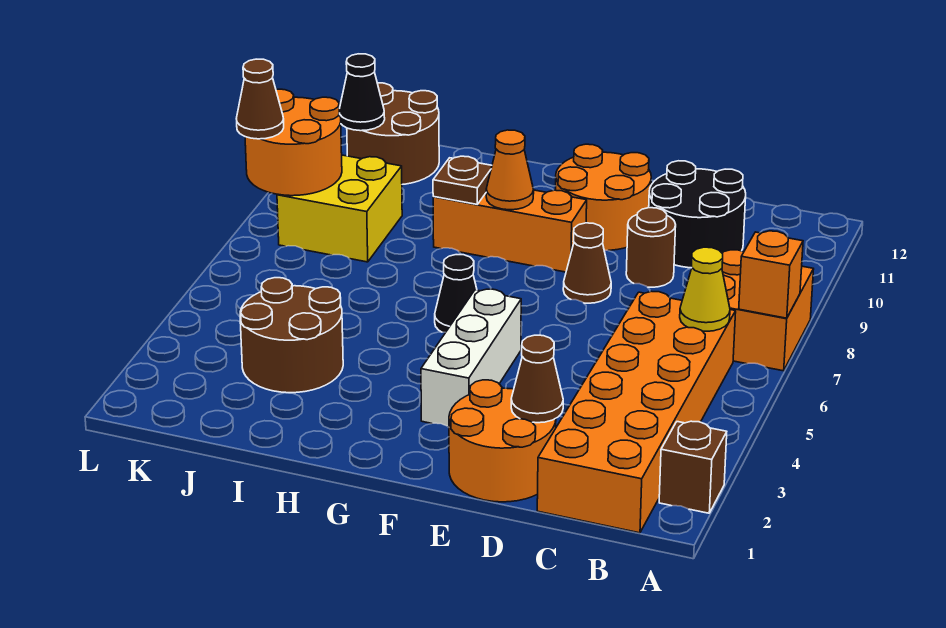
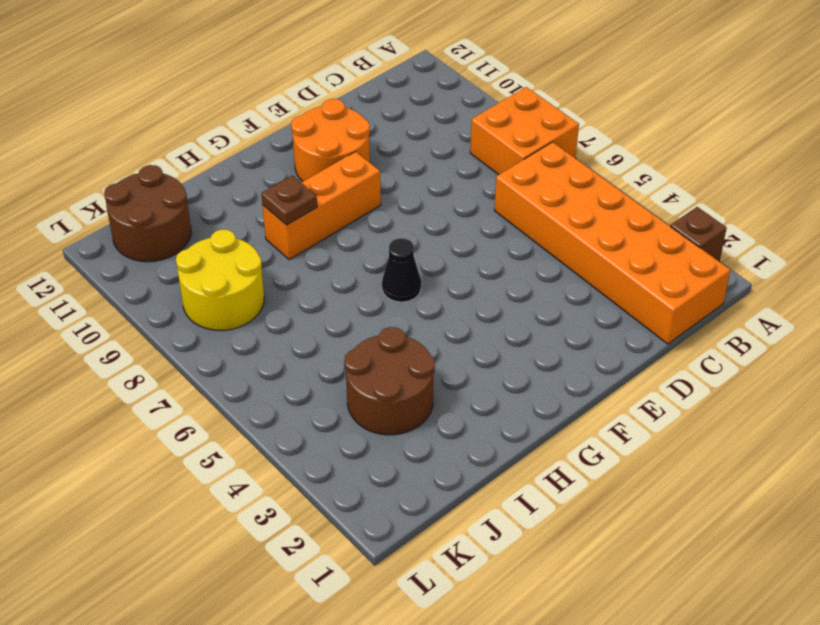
yellow round brick J8:K9 level 1 -> yellow brick J8:K9 level 1
none -> black round brick C10:D11 level 1
none -> orange round brick D1:E2 level 1
none -> brown round brick D9 level 1

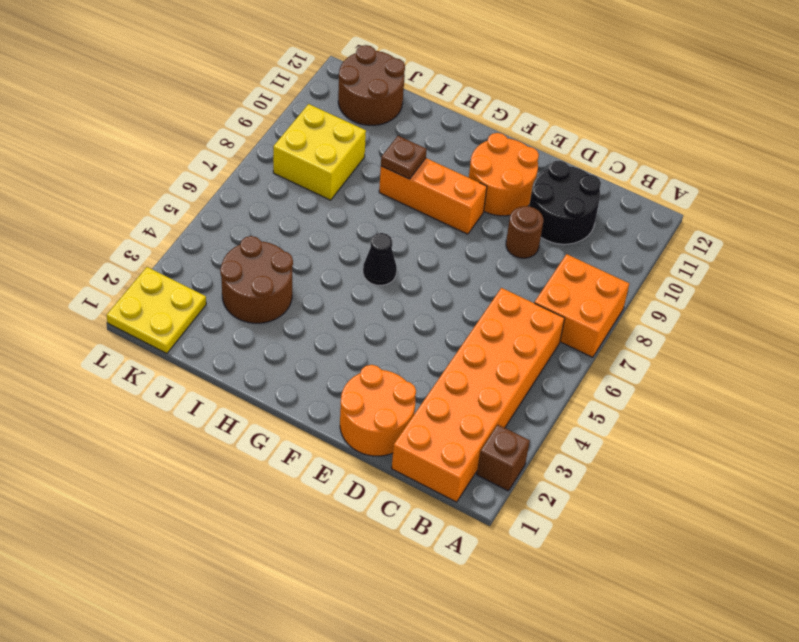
yellow plate K1:L2 level 1 -> none
none -> brown cone E8 level 1
none -> white brick F3:F5 level 1
none -> orange brick A7 level 2

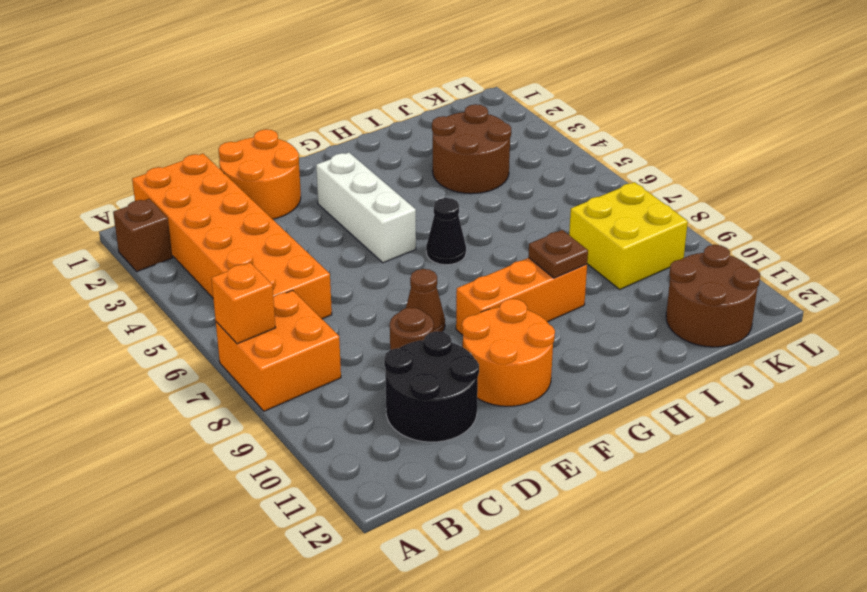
none -> yellow cone B6 level 2
none -> brown cone D2 level 2
none -> orange cone G9 level 2

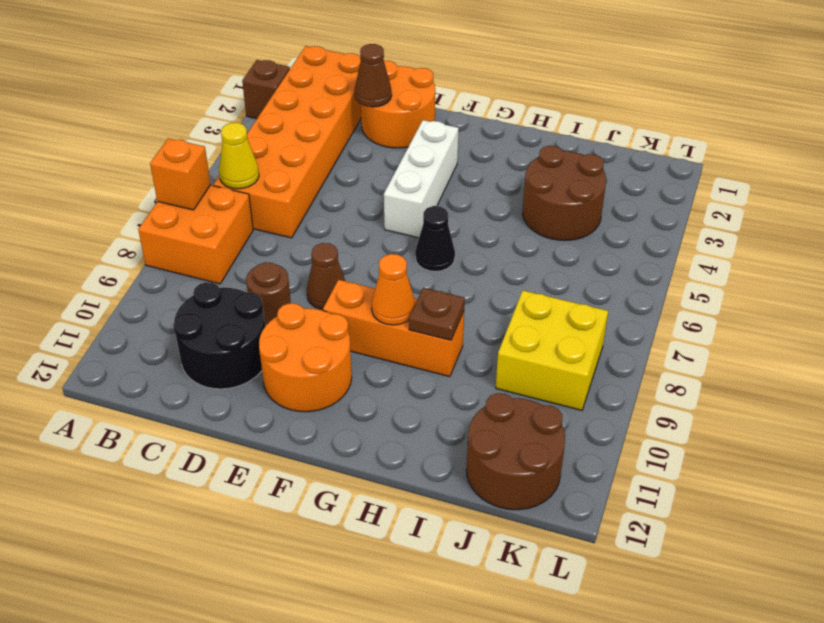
none -> orange round brick K8:L9 level 2
none -> black cone K11 level 2
none -> brown cone L8 level 3

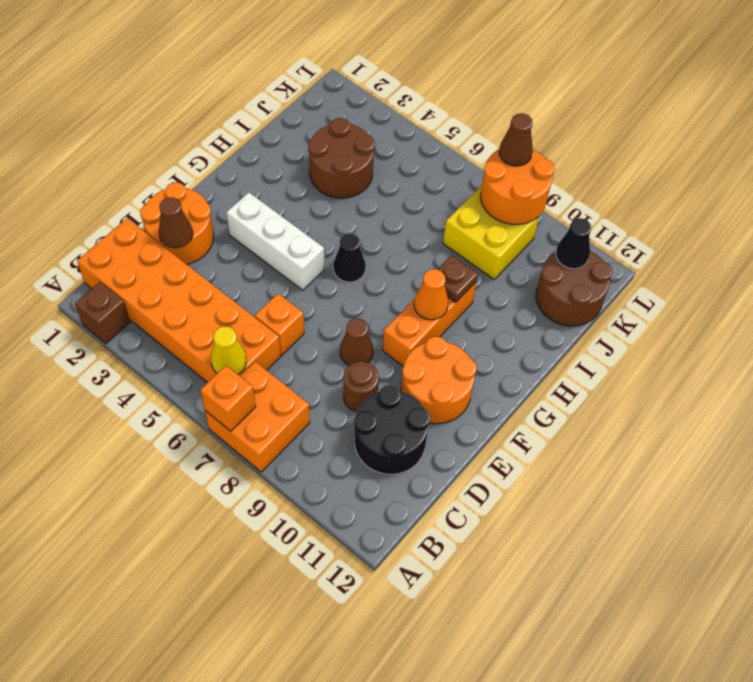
orange brick D6 level 1 -> none

